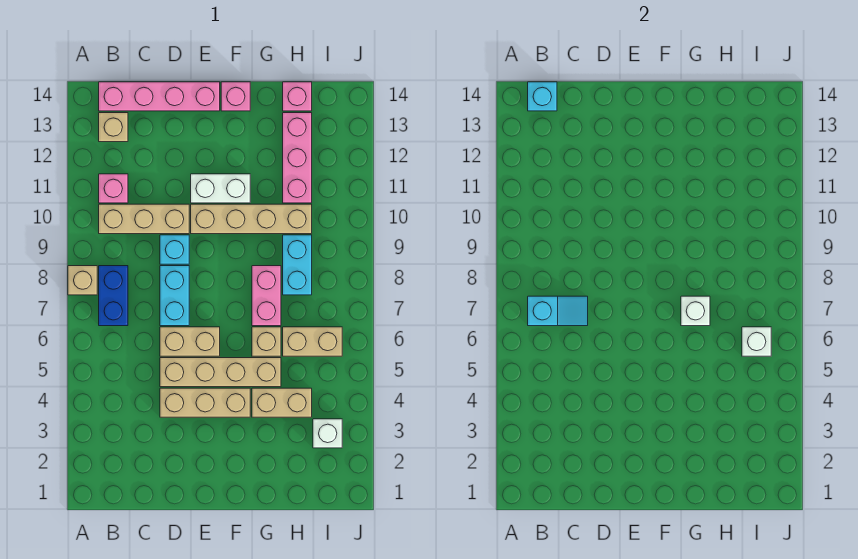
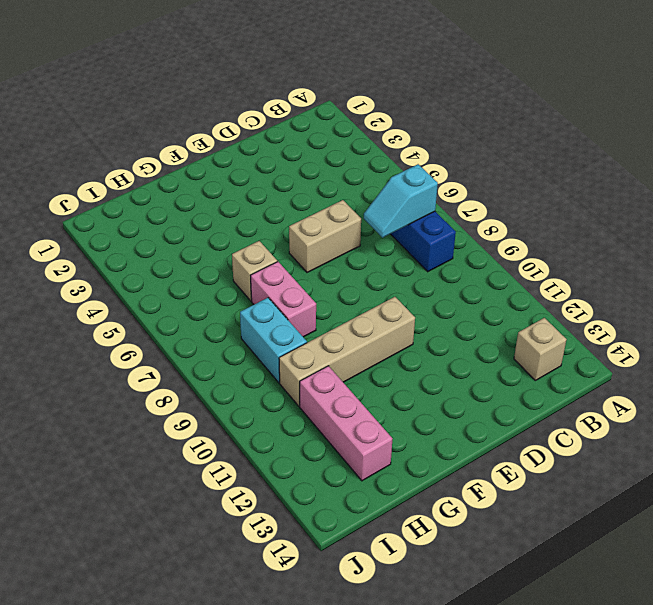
none -> tan brick A8 level 1
none -> tan brick B10:D10 level 1
none -> pink brick B11 level 1

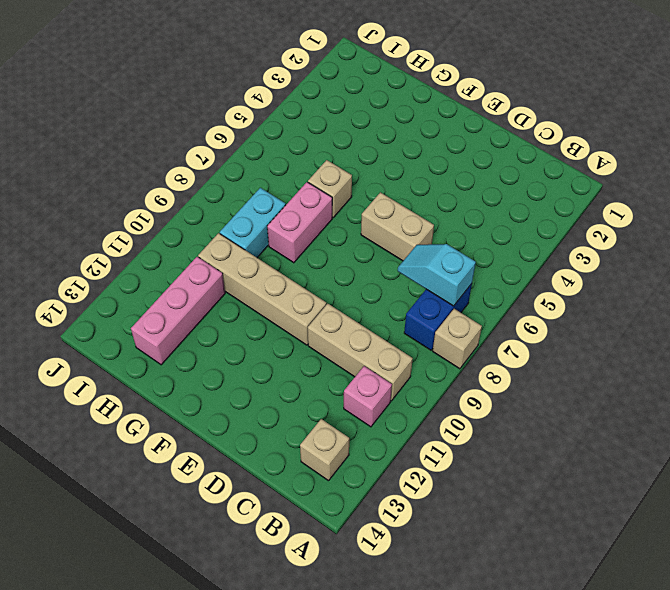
none -> pink brick B14:E14 level 1
none -> tan brick D4:F4 level 1
none -> tan brick D5:G5 level 1

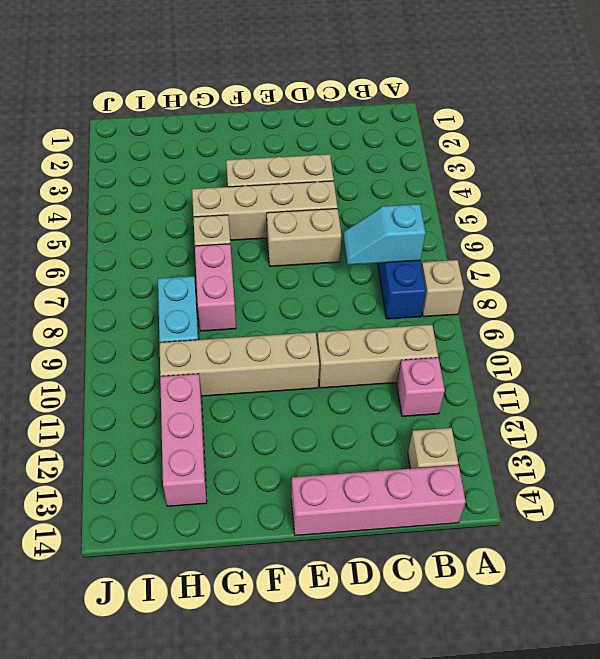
none -> cyan brick D7:D8 level 1
none -> cyan brick D9 level 1
none -> white brick E11:F11 level 1

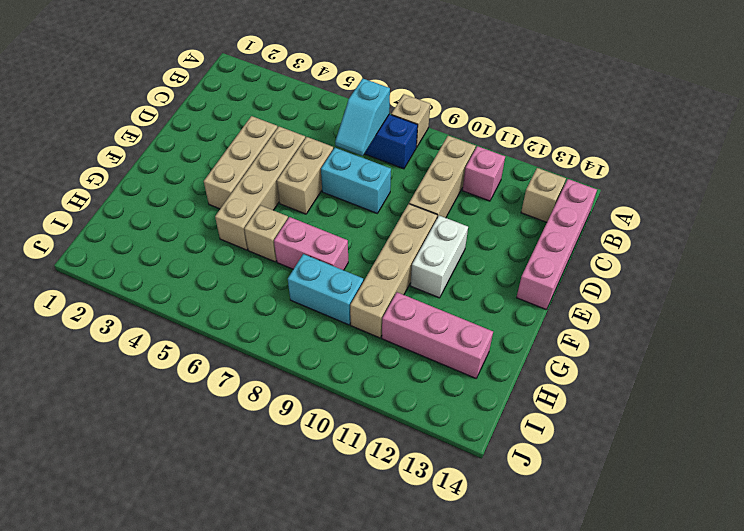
none -> cyan brick D9 level 1
none -> pink brick F14 level 1
none -> tan brick G4:H4 level 1

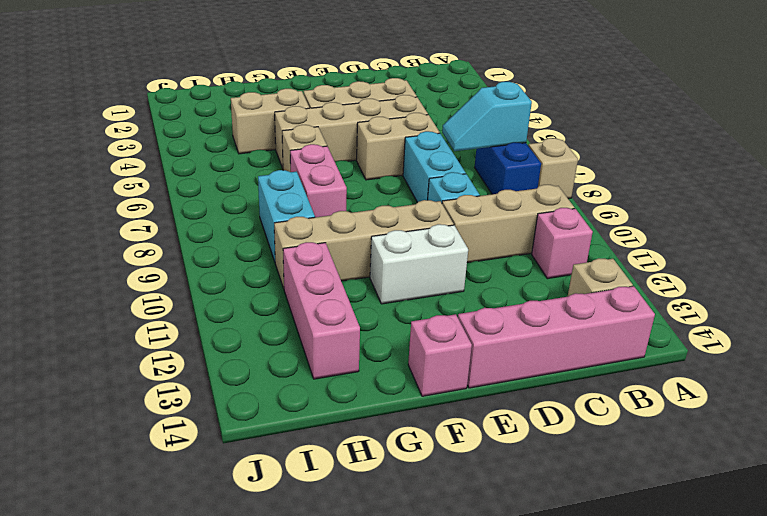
none -> tan brick H6:I6 level 1
none -> pink brick H14 level 1
none -> white brick I3 level 1

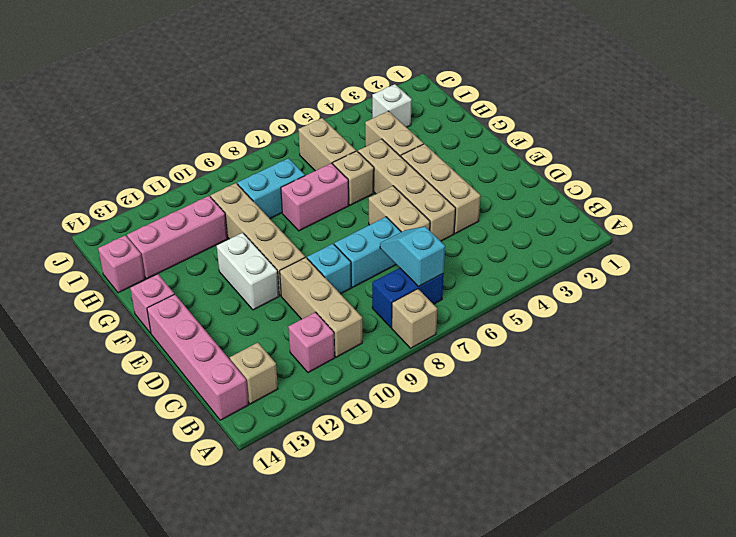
none -> cyan brick B14 level 2
none -> white brick G7 level 2
none -> white brick I6 level 2

